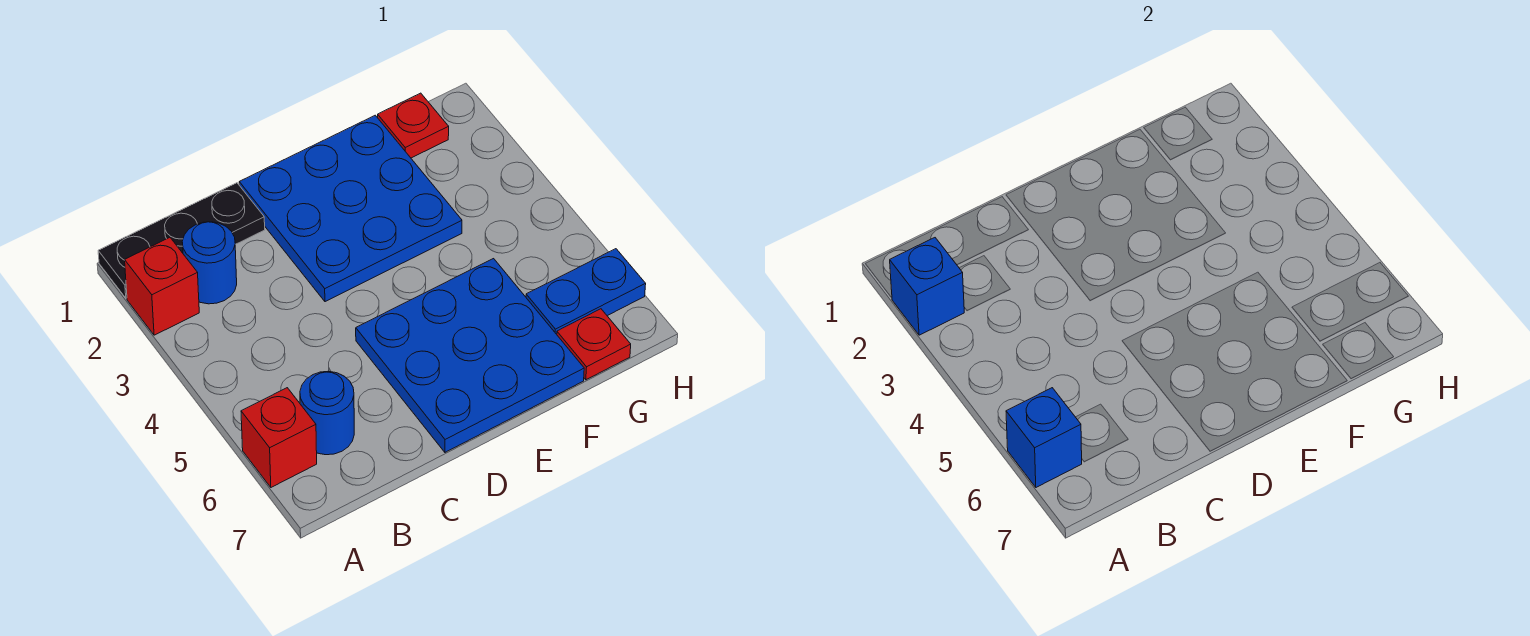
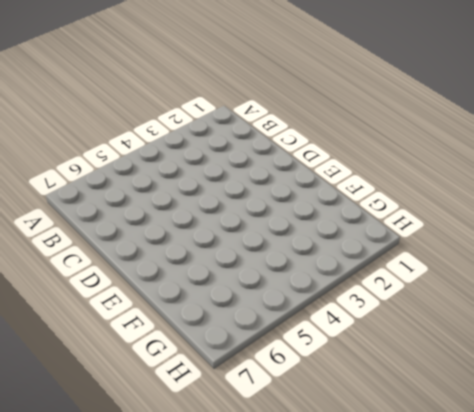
none -> black plate A1:C1 level 1
none -> red brick A2 level 1
none -> red brick A6 level 1

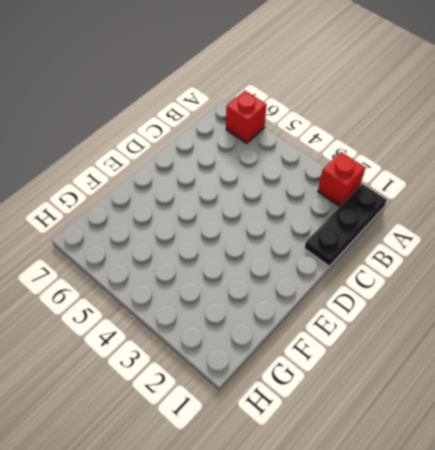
none -> blue round brick B2 level 1
none -> blue round brick B6 level 1
none -> blue plate D1:F3 level 1

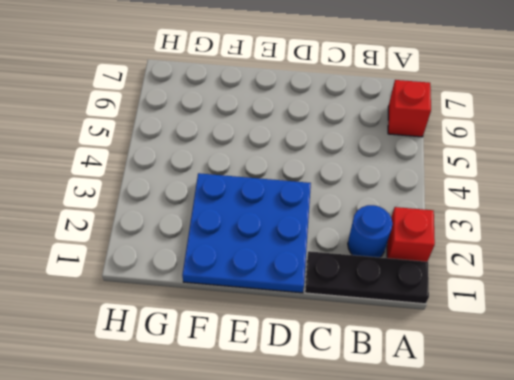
none -> blue round brick B6 level 1
none -> blue plate D5:F7 level 1
none -> red plate G1 level 1

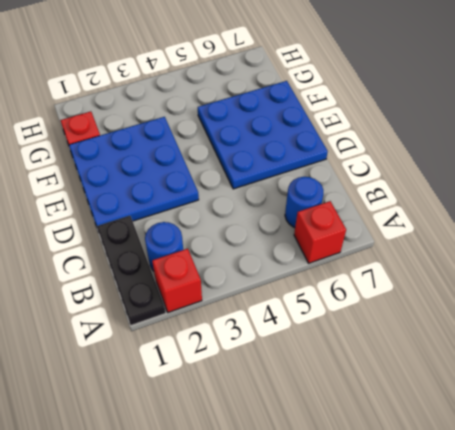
none -> blue plate G6:H6 level 1
none -> red plate G7 level 1
none -> blue brick A2 level 2

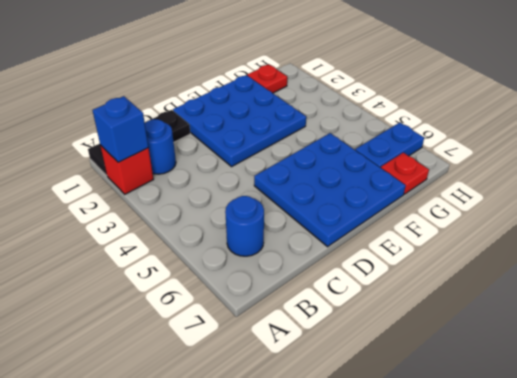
none -> red brick A6 level 1
none -> blue brick A6 level 2

